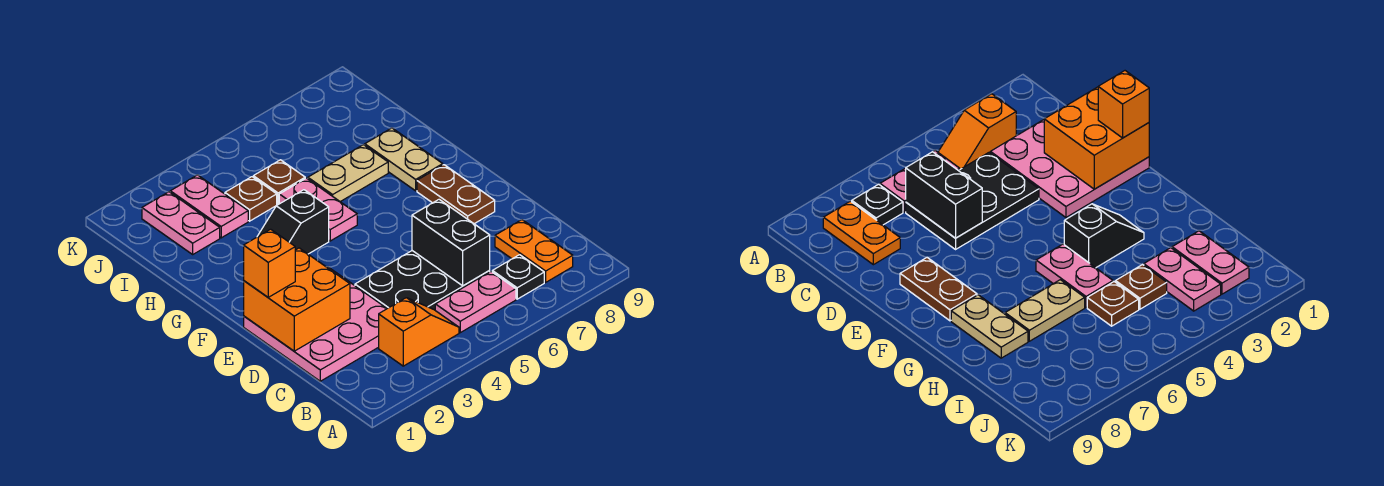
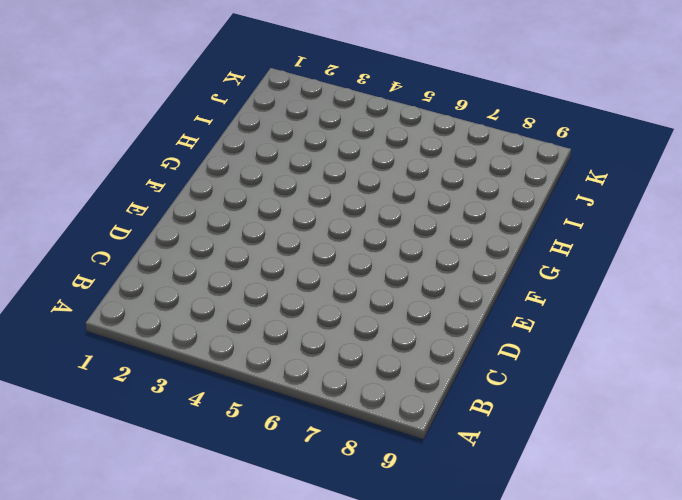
none -> orange slope B3:B4 level 1 top 3
none -> pink plate B5:B6 level 1
none -> black plate B7 level 1

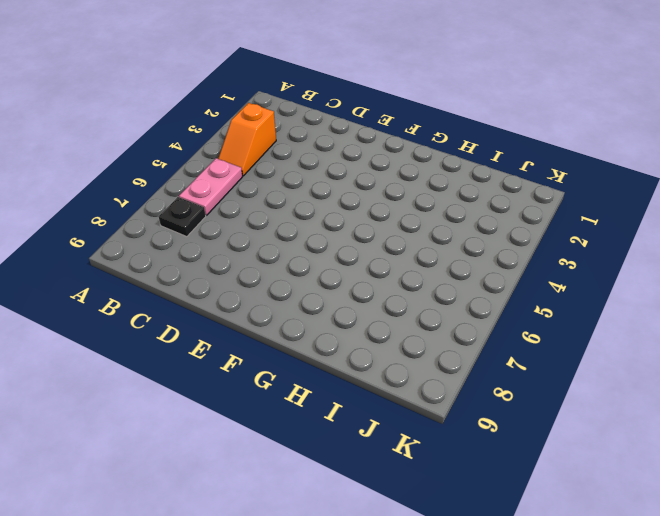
none -> orange plate B8:C8 level 1
none -> pink plate C1:E3 level 1
none -> black plate C4:D6 level 1

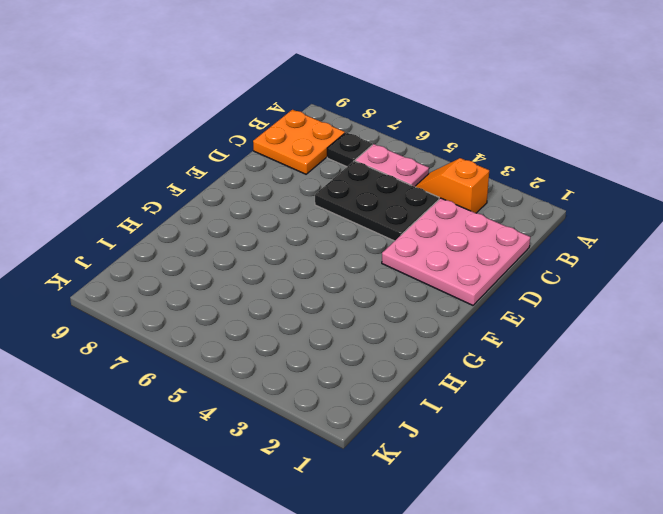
orange plate B8:C9 level 1 -> orange plate B8:C8 level 1
none -> brown plate E8:F8 level 1
none -> black slope G3:G4 level 1 top 4
none -> pink plate G5:H5 level 1

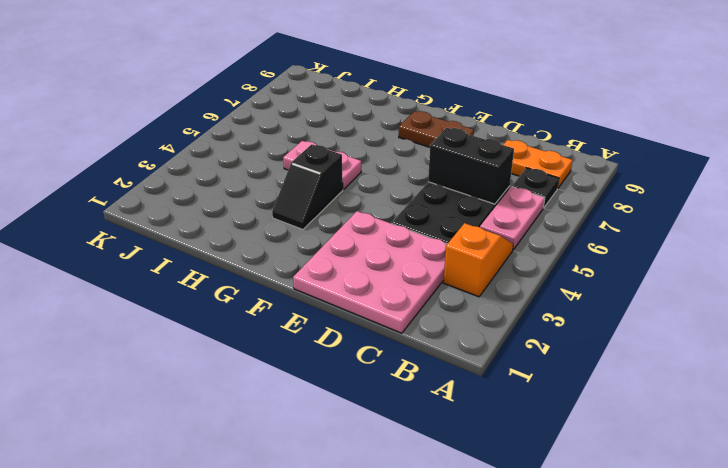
none -> tan plate G8:H8 level 1
none -> tan plate H6:H7 level 1
none -> pink plate I2:J2 level 1

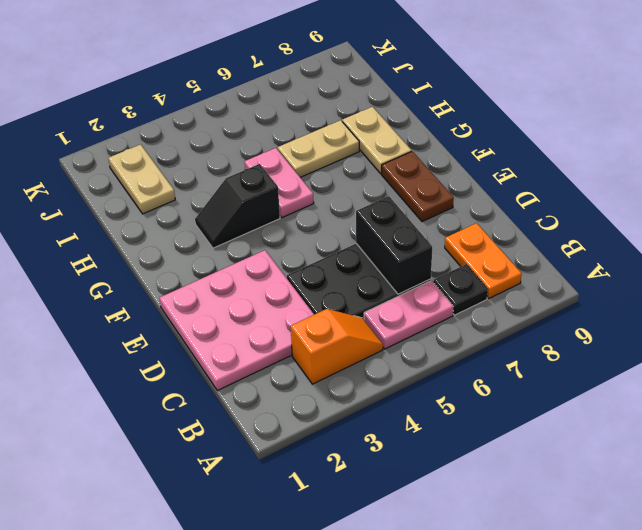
tan plate I2:J2 level 1 -> pink plate I2:J2 level 1
none -> pink plate I3:J3 level 1
none -> brown plate I4 level 1
none -> brown plate I5 level 1

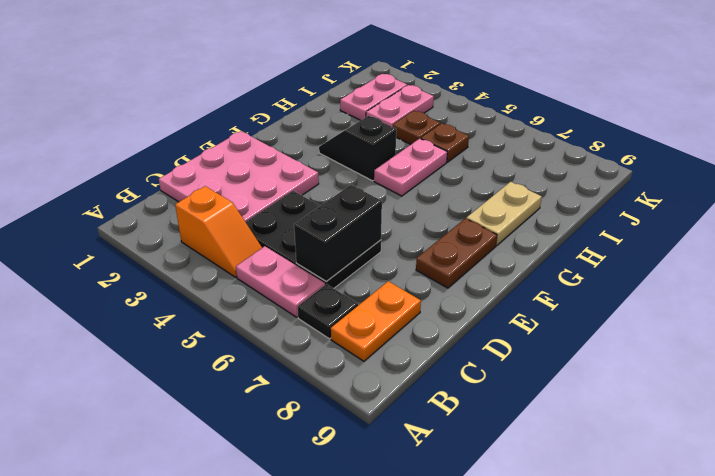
none -> tan plate H6:H7 level 1
none -> orange brick D1:E2 level 2
none -> orange brick E1 level 3

